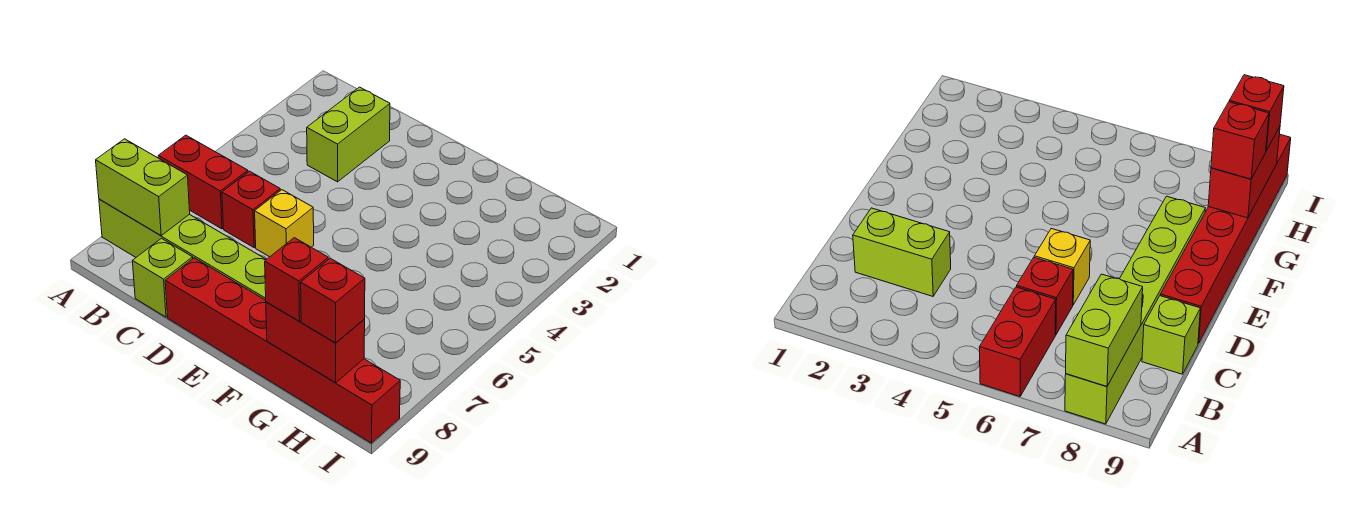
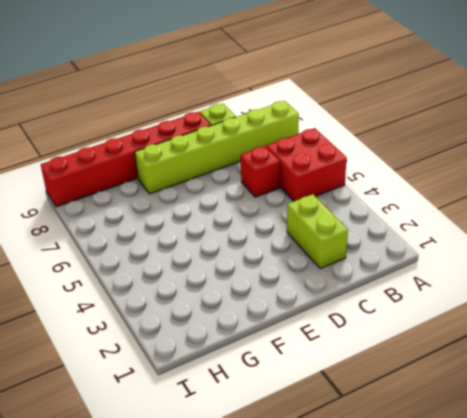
red brick A5:B6 level 1 -> red brick A6:B6 level 1
none -> yellow brick D6 level 1
none -> lime brick A8:B8 level 2

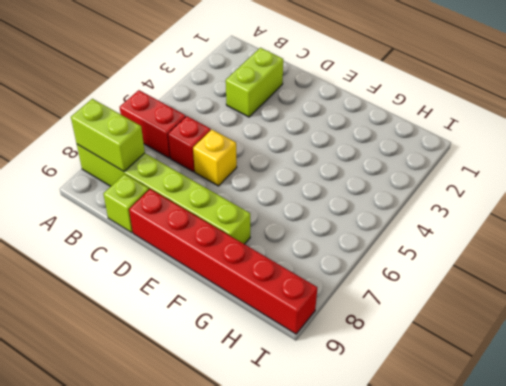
none -> red brick G9:H9 level 2
none -> red brick G9 level 3

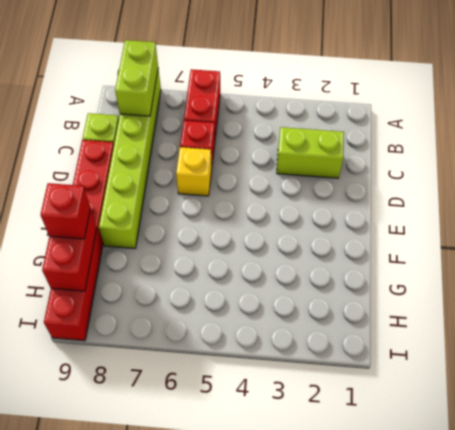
none -> red brick H9 level 3

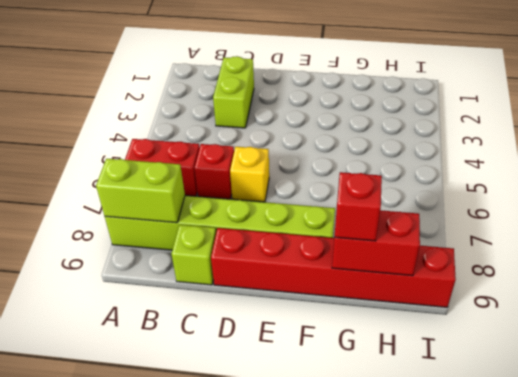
none -> red brick H9 level 3

